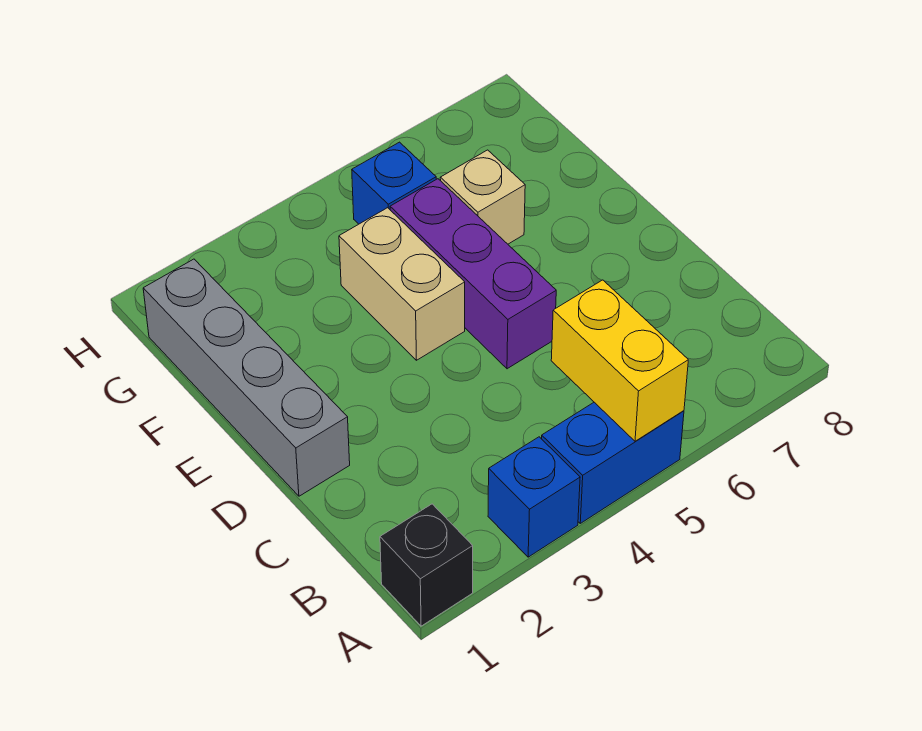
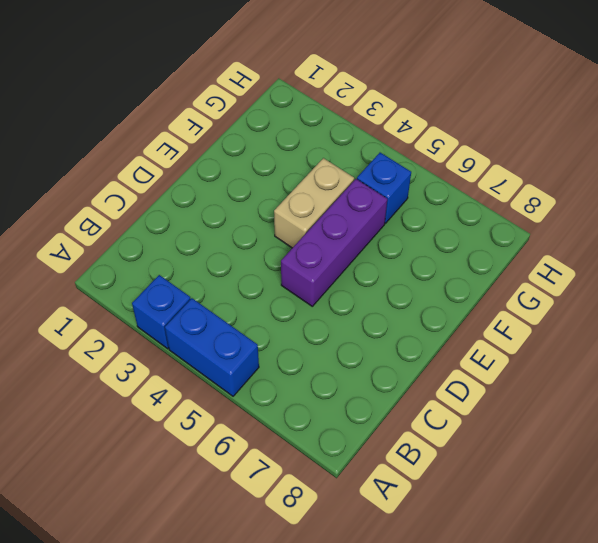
none -> black brick A1 level 1
none -> grey brick D1:G1 level 1

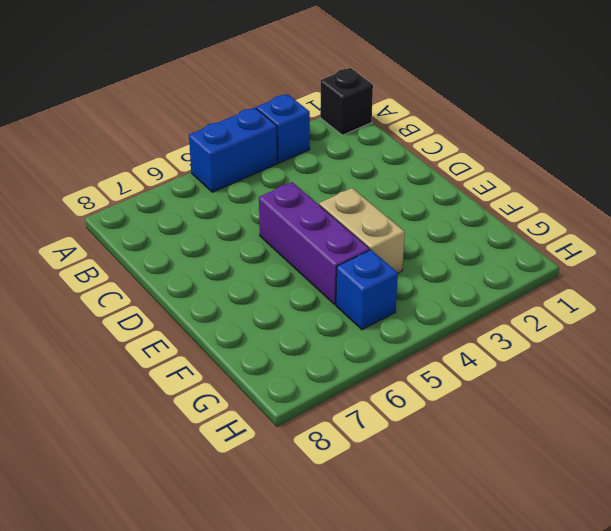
none -> grey brick D1:G1 level 1
none -> tan brick F6 level 1

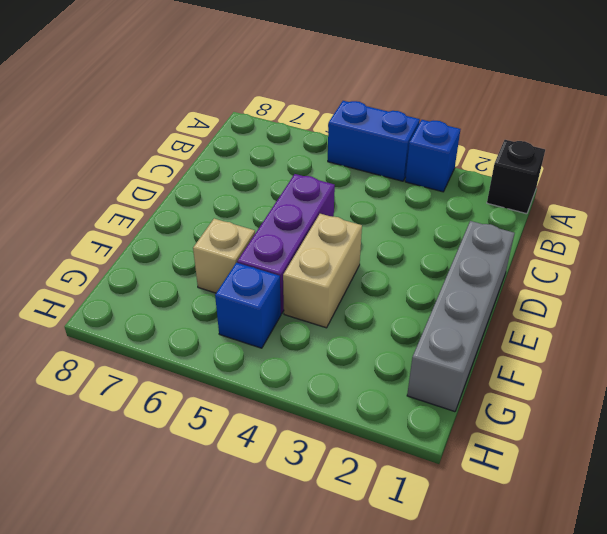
none -> yellow brick A5:B5 level 2

